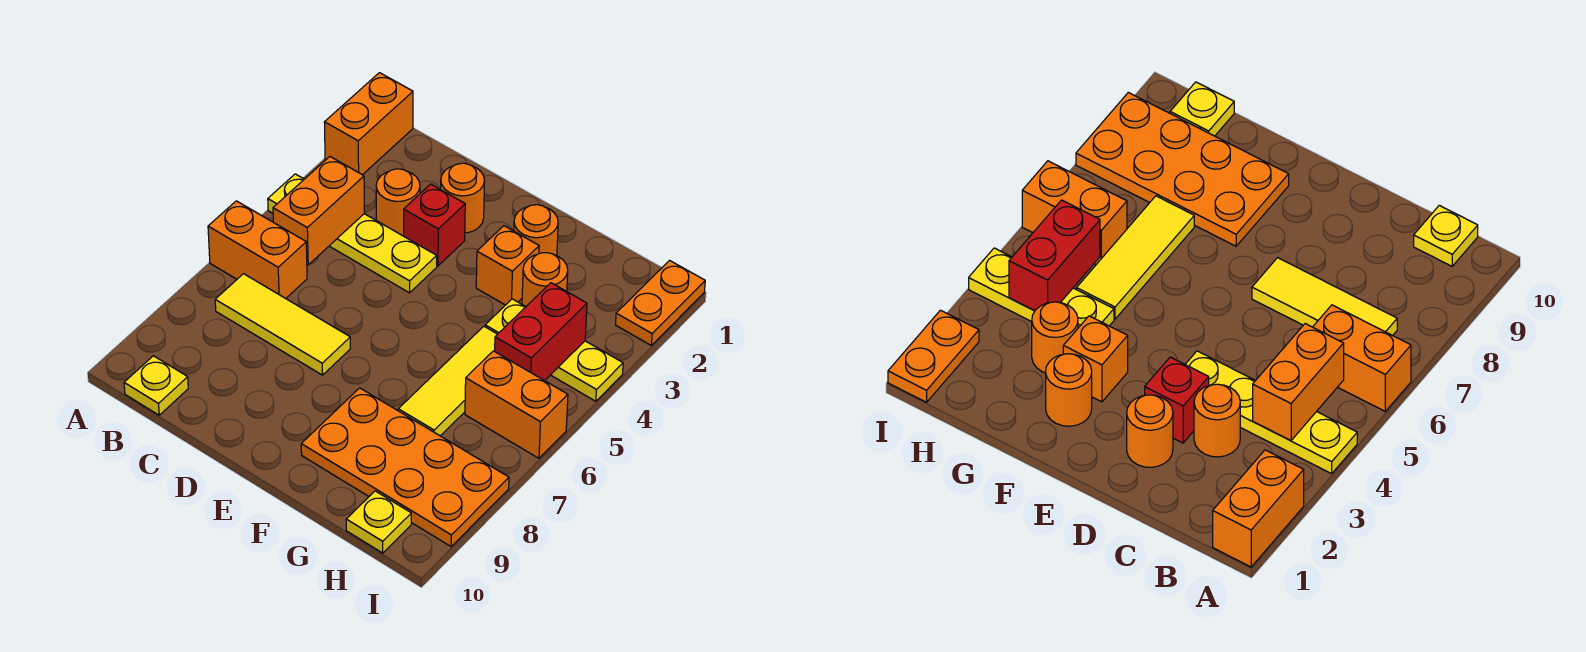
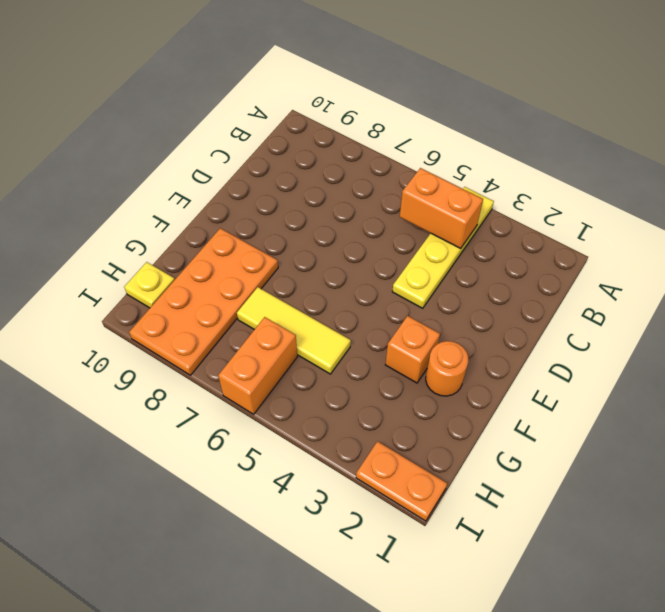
none -> orange brick A1:A2 level 1
none -> orange brick A6:B6 level 1
none -> yellow tile B7:D7 level 1

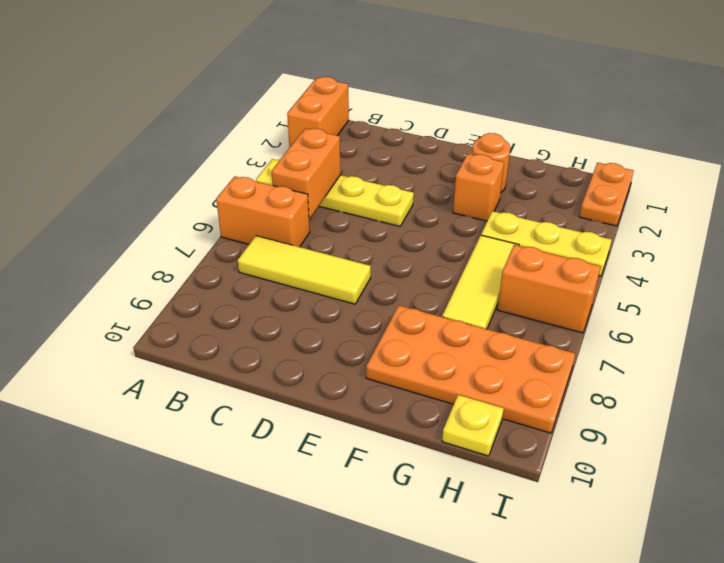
none -> yellow plate B10 level 1
none -> orange round brick C3 level 1
none -> orange round brick D2 level 1

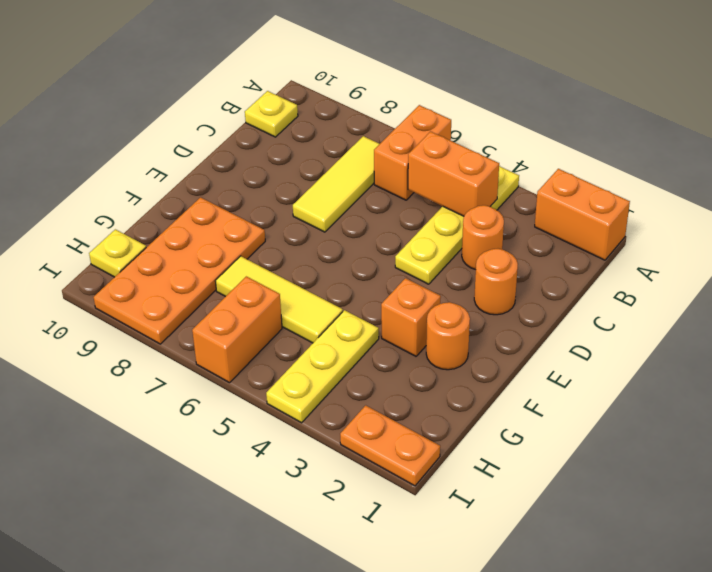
none -> red brick D3 level 1
none -> orange round brick G3 level 1
none -> red brick H4:H5 level 2

